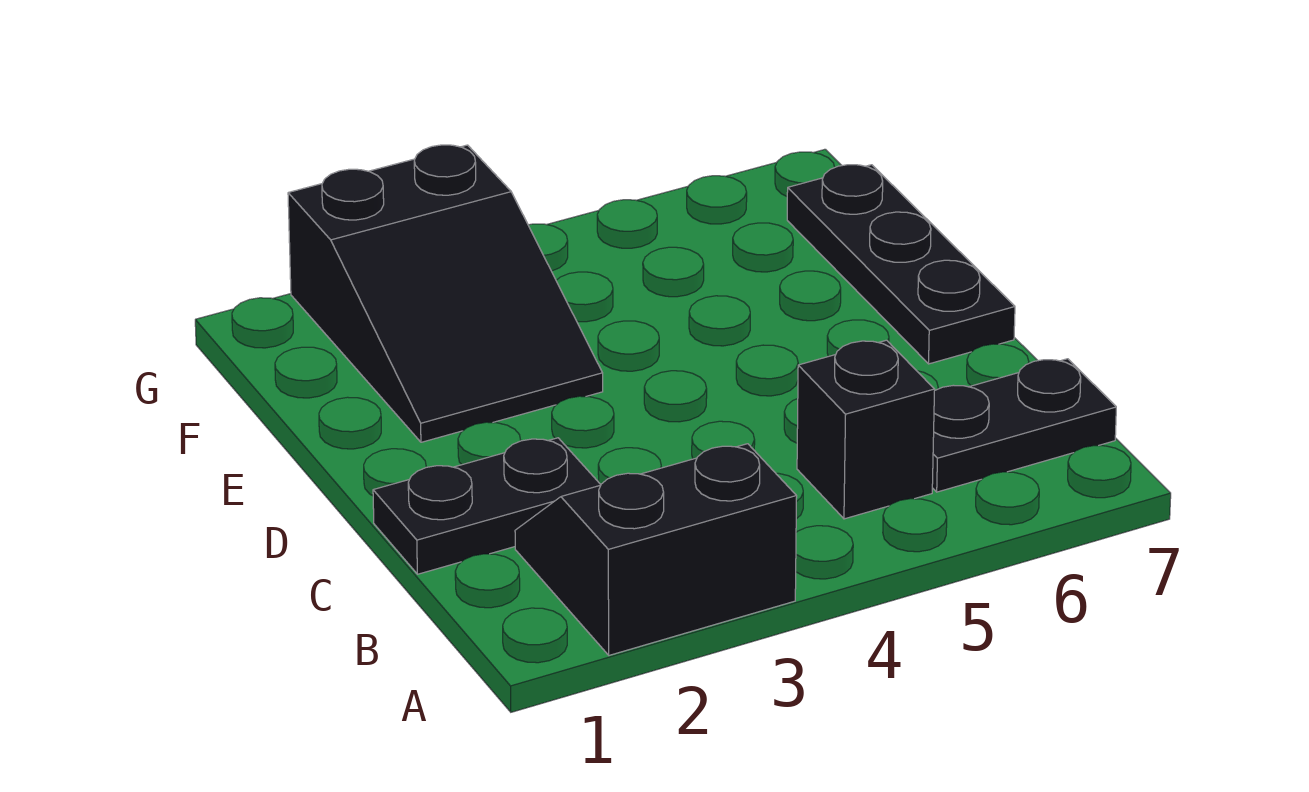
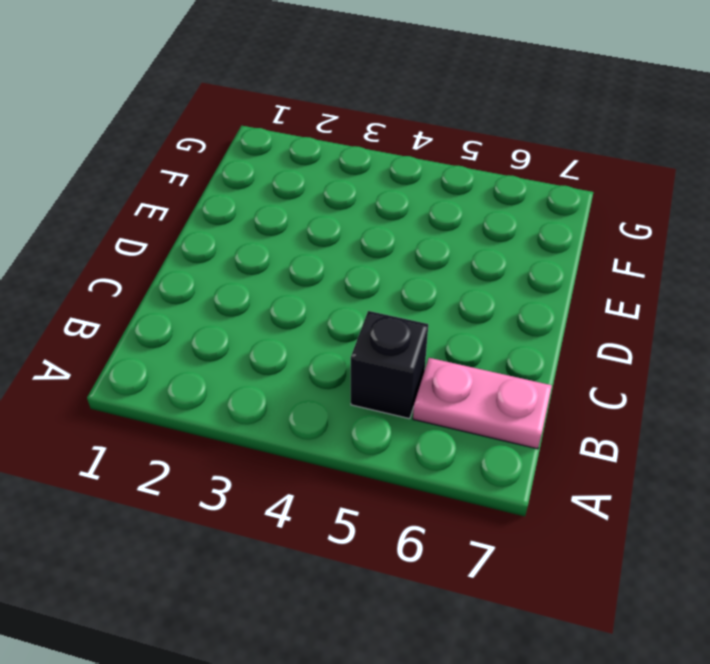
pink plate B6:B7 level 1 -> black plate B6:B7 level 1
none -> black slope A2:B3 level 1 top A
none -> black plate C1:C2 level 1

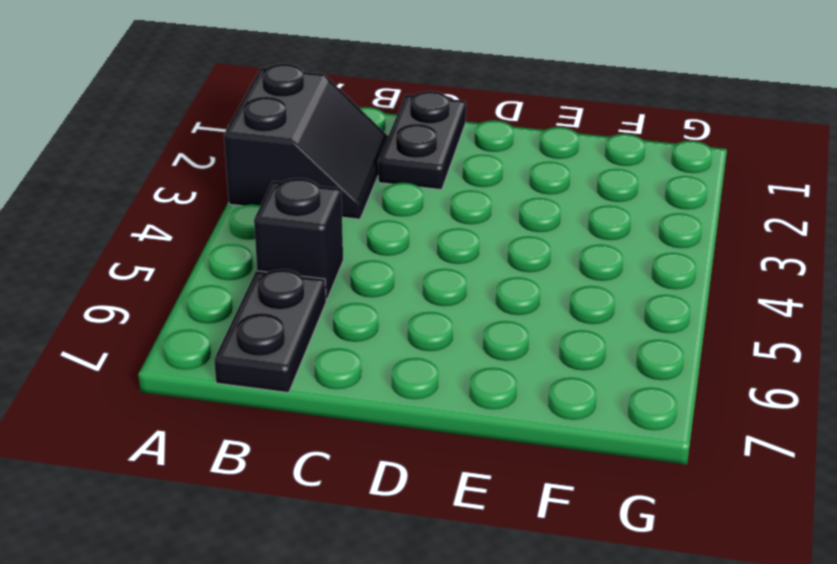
none -> black plate D7:F7 level 1
none -> black slope E2:G3 level 1 top G

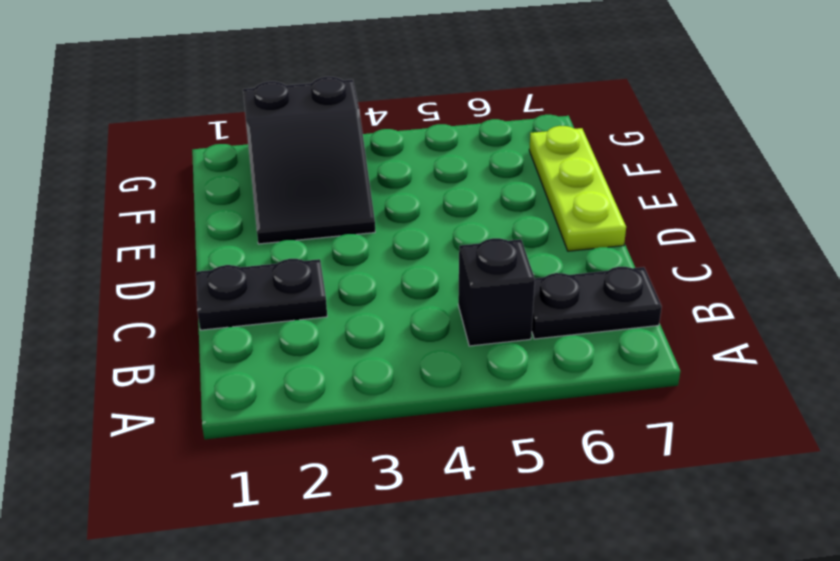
lime plate D7:F7 level 1 -> black plate D7:F7 level 1
none -> black slope A2:B3 level 1 top A

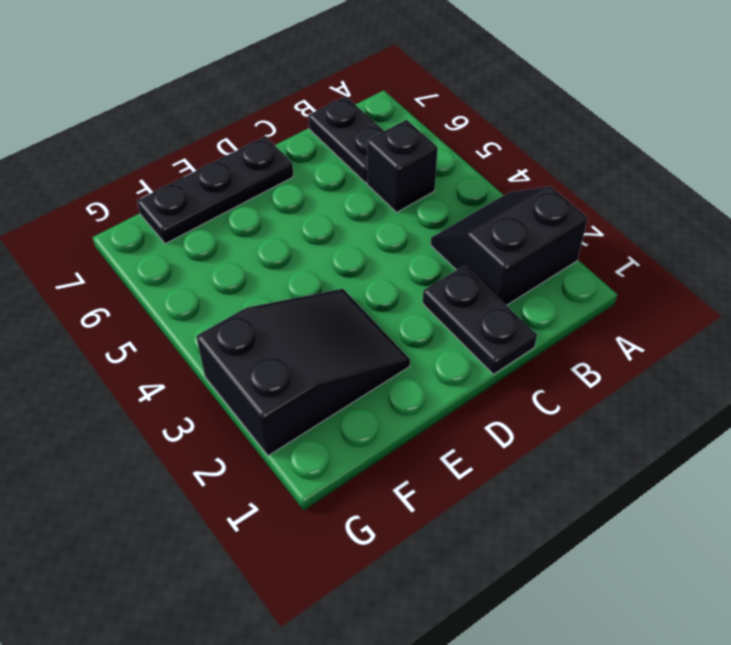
black slope A2:B3 level 1 top 2 -> black slope A2:B3 level 1 top A

